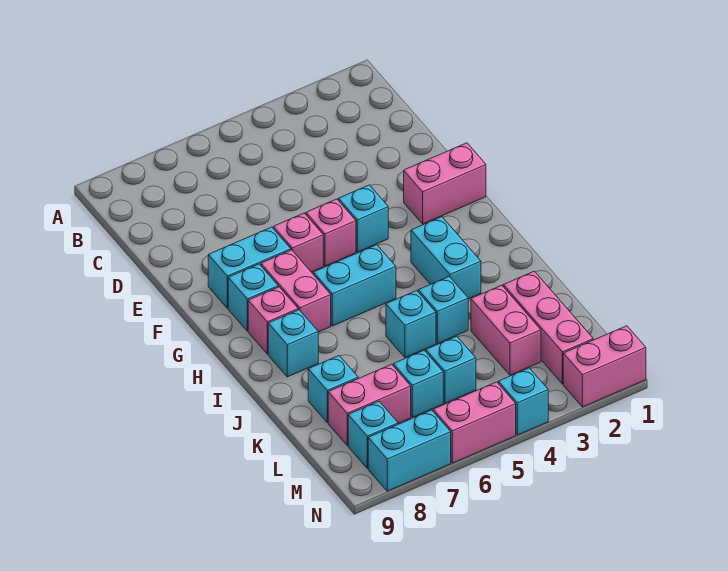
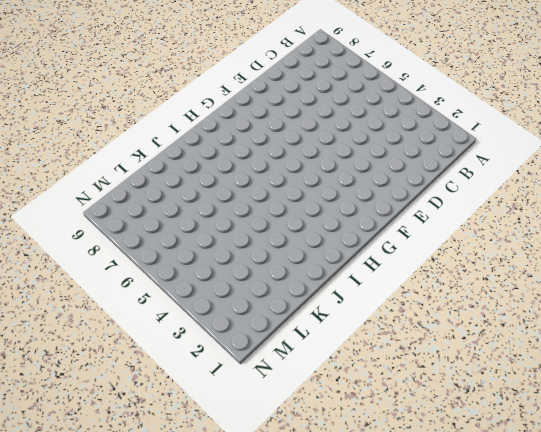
none -> pink brick F1:F2 level 1
none -> cyan brick F4 level 1
none -> pink brick F5 level 1

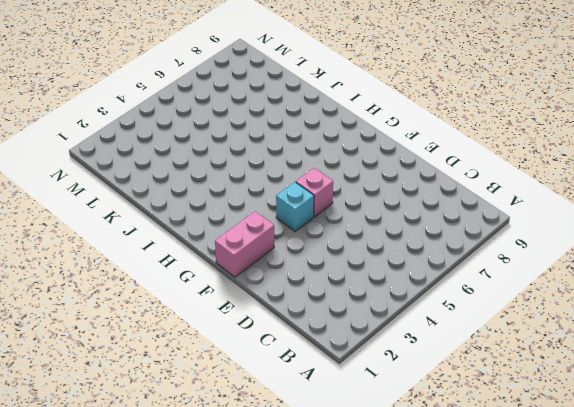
none -> pink brick F6 level 1
none -> cyan brick F7:F8 level 1
none -> pink brick G7:H7 level 1

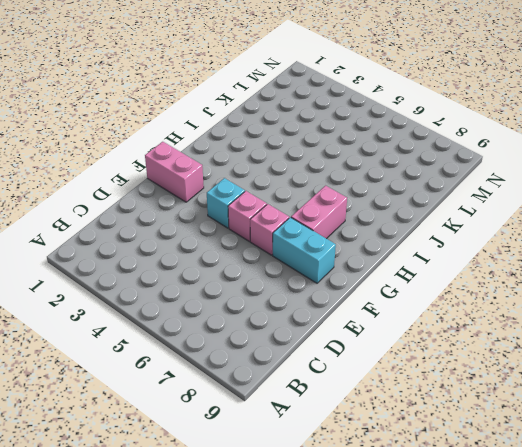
none -> cyan brick G8 level 1
none -> cyan brick H3:I3 level 1
none -> cyan brick H5:H6 level 1

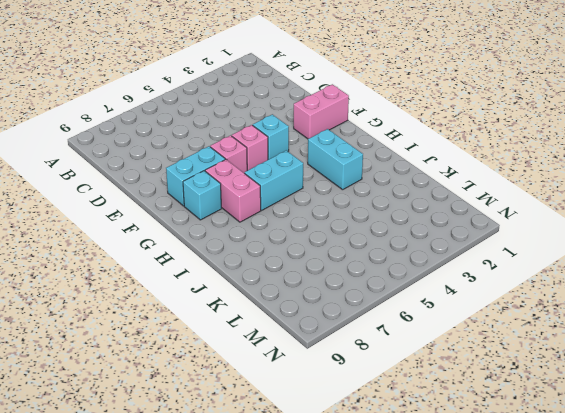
none -> pink brick H8 level 1
none -> cyan brick I8 level 1
none -> cyan brick J4 level 1

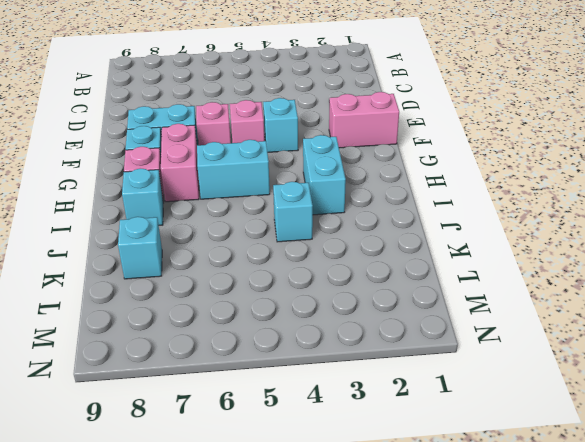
none -> cyan brick J5 level 1
none -> pink brick K2:M2 level 1
none -> pink brick K3:L3 level 1

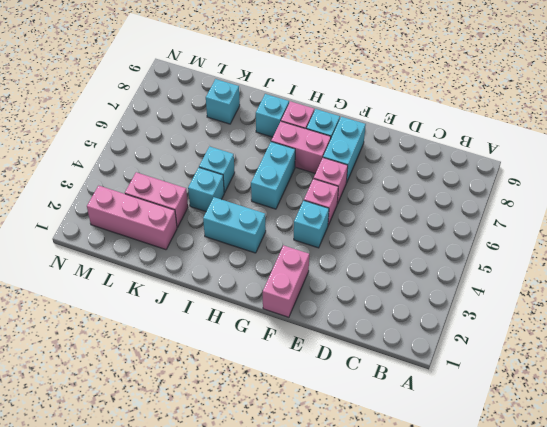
none -> cyan brick L5 level 1
none -> cyan brick L6 level 1
none -> pink brick L7:L8 level 1

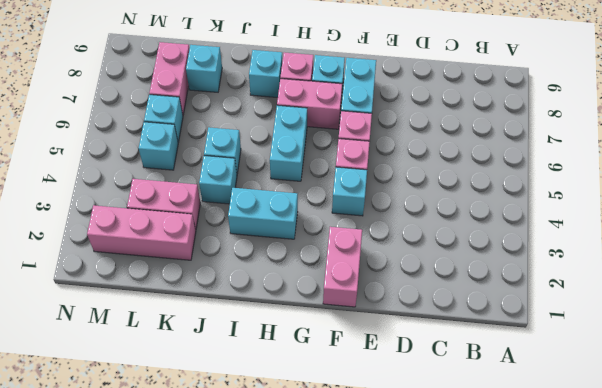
none -> cyan brick M8 level 1
none -> pink brick N1:N2 level 1
none -> cyan brick N4 level 1

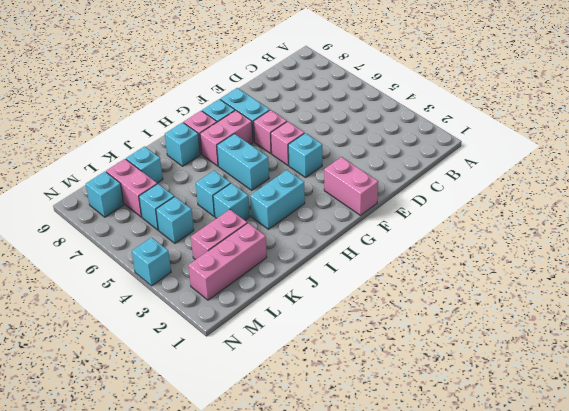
none -> pink brick N1:N2 level 1
none -> pink brick N5:N6 level 1
none -> cyan brick N7:N8 level 1

